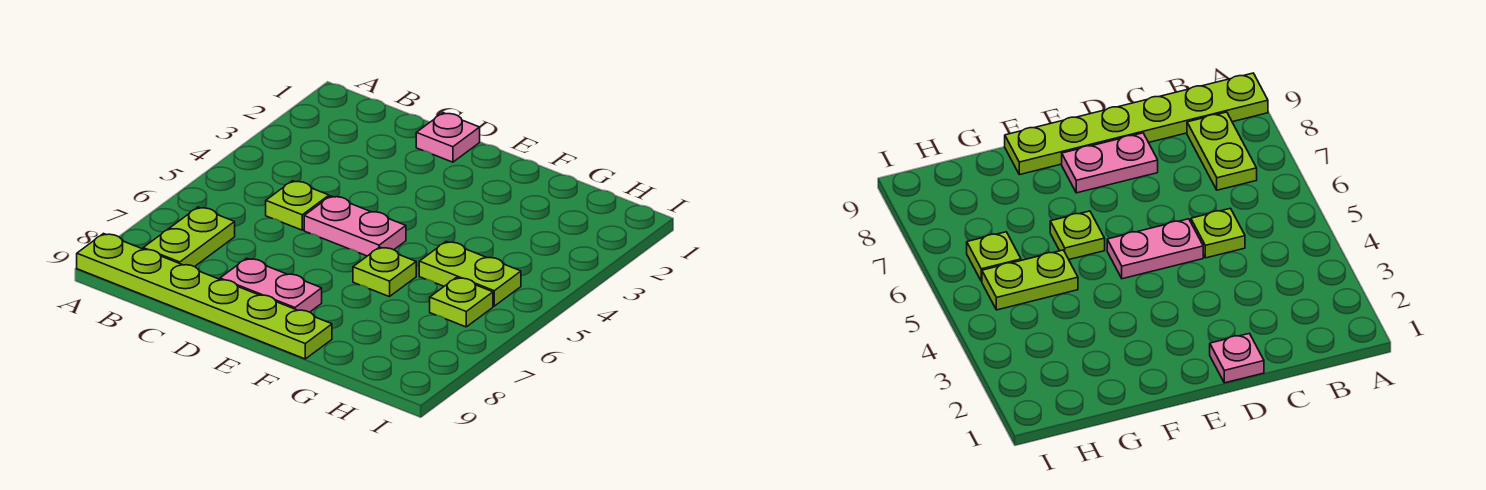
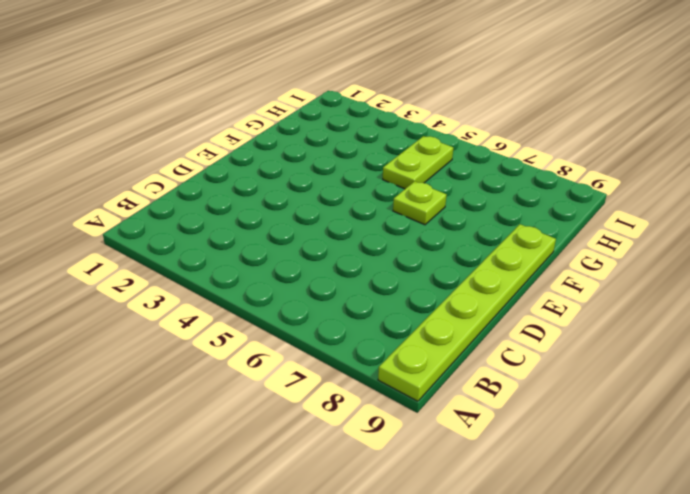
none -> lime plate B7:B8 level 1
none -> lime plate C5 level 1

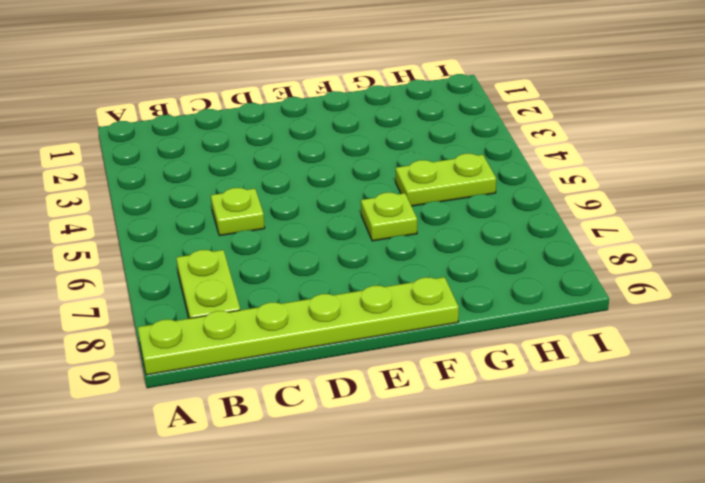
none -> pink plate D1 level 1
none -> pink plate D5:E5 level 1

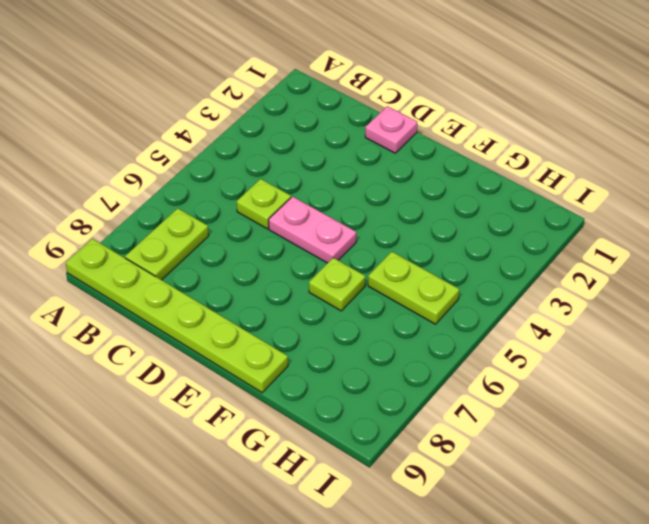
none -> pink plate D8:E8 level 1
none -> lime plate H6 level 1

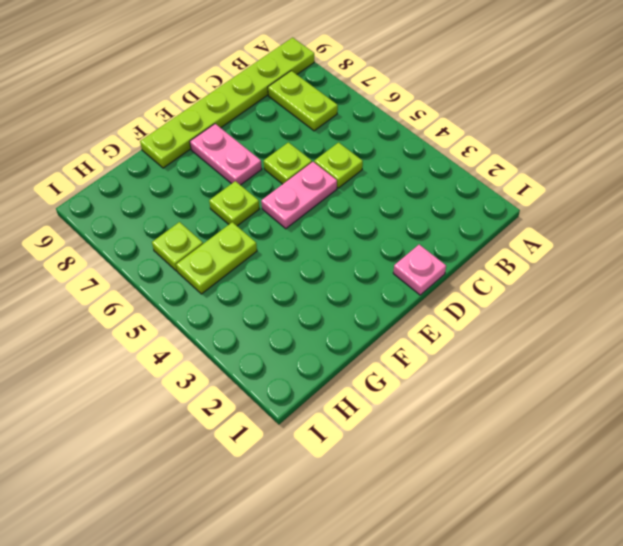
lime plate D6 level 1 -> none
pink plate E7:E8 level 1 -> pink plate D8:E8 level 1

